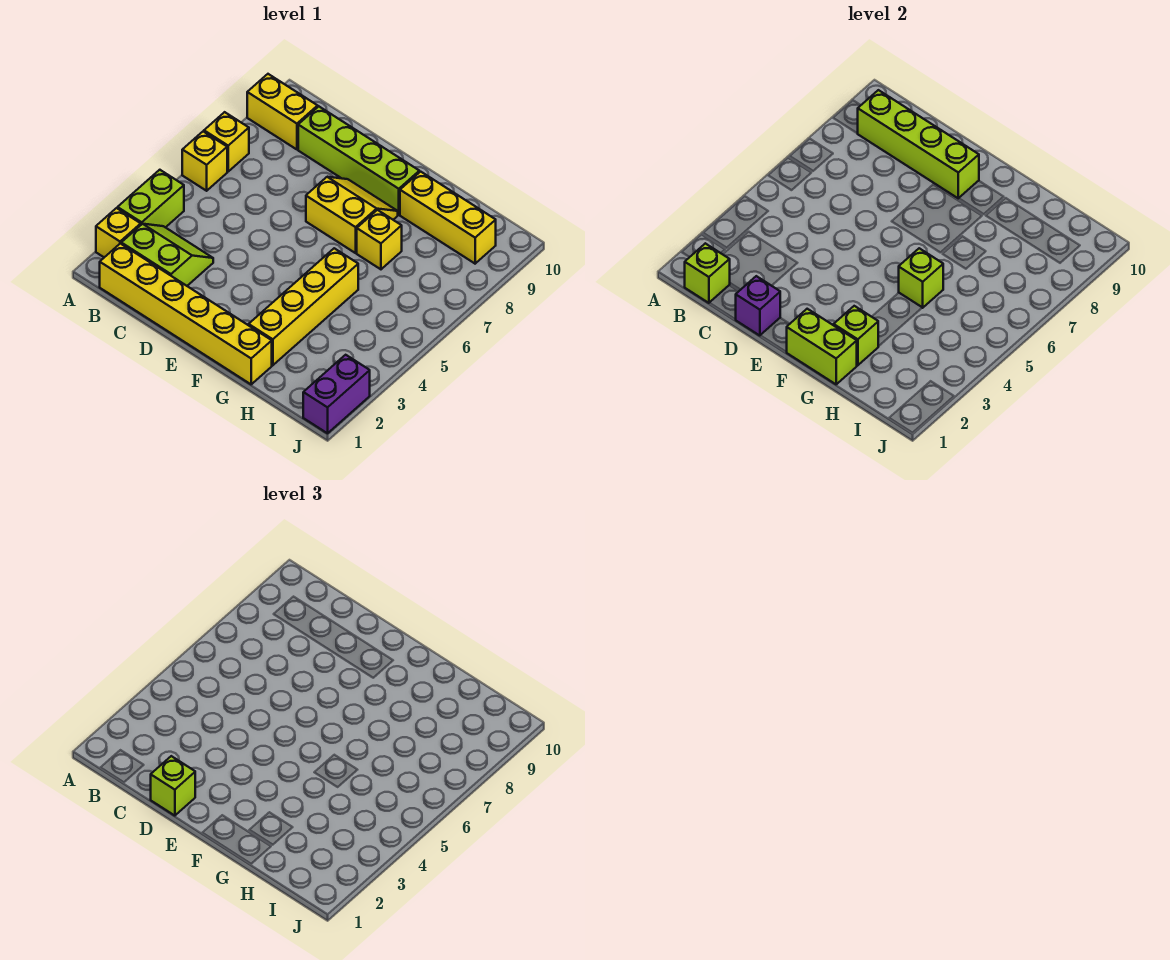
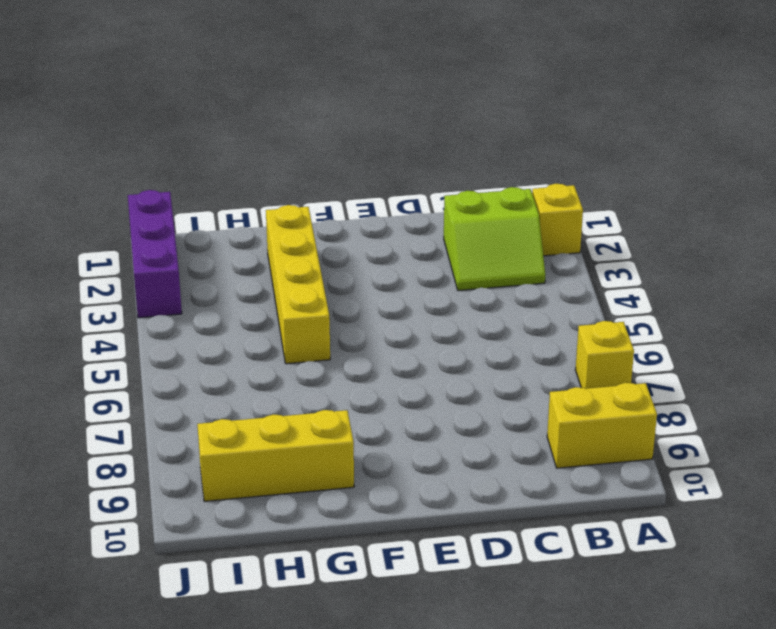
purple brick J1:J3 level 1 -> purple brick J1:J2 level 1
none -> lime brick A3:A4 level 1
none -> yellow brick A6 level 1
none -> yellow brick B1:G1 level 1

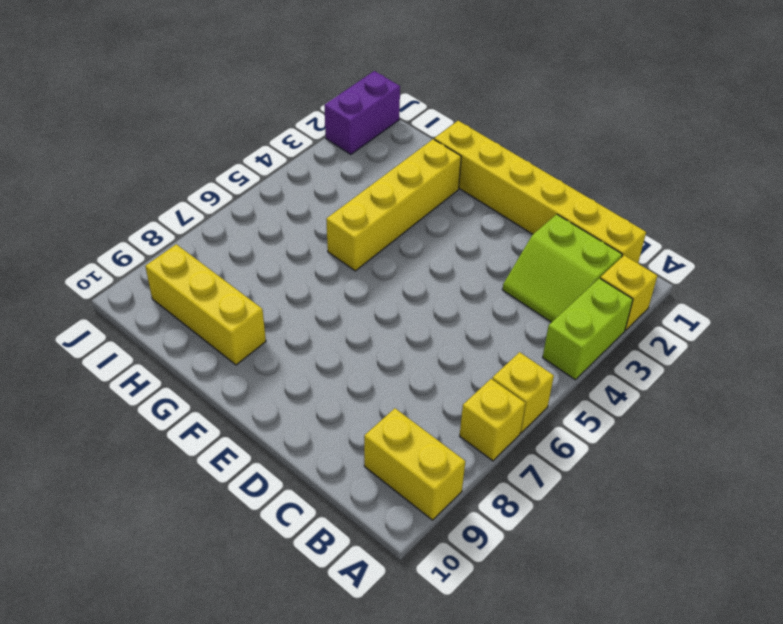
none -> lime brick C9:F9 level 1
none -> yellow slope E7:F8 level 1 top 7
none -> yellow brick G7 level 1

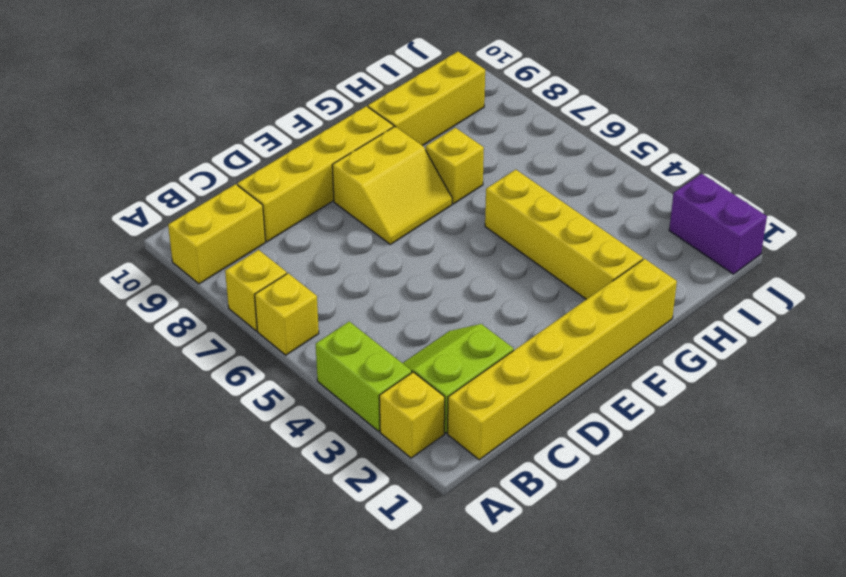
yellow brick C9:F9 level 1 -> lime brick C9:F9 level 1
yellow slope E7:F8 level 1 top 8 -> yellow slope E7:F8 level 1 top 7
none -> lime brick B1 level 2
none -> lime brick B9:E9 level 2
none -> purple brick D1 level 2

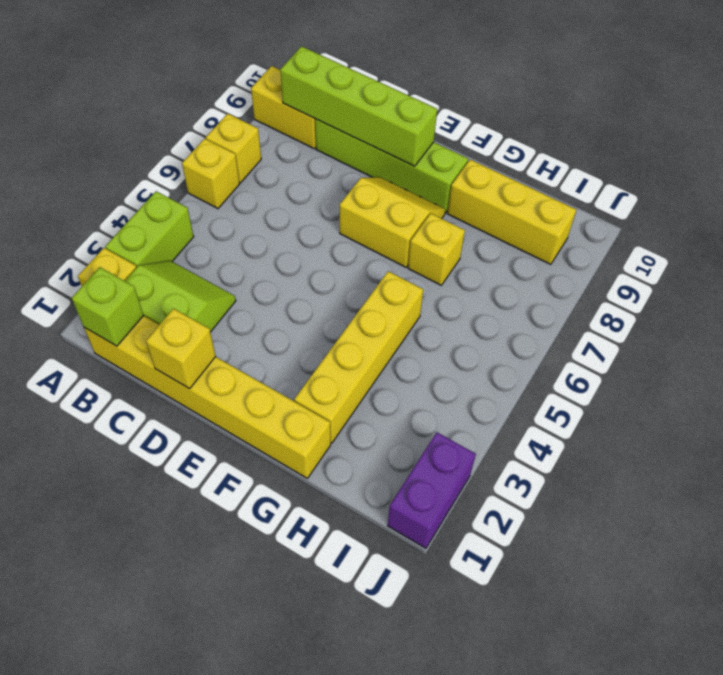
yellow brick D1 level 2 -> purple brick D1 level 2
none -> lime brick F1:G1 level 2
none -> lime brick G2 level 2
none -> lime brick G5 level 2

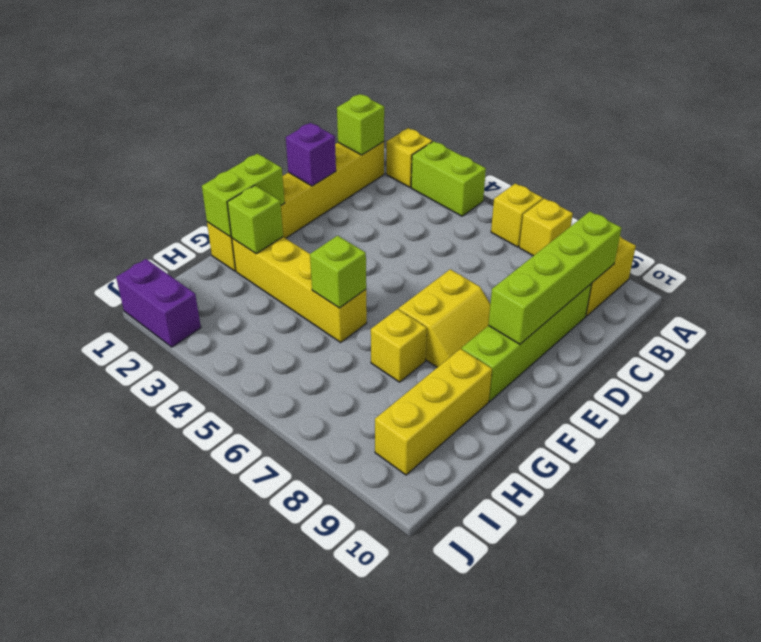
none -> lime slope B2:C3 level 1 top 2
none -> lime brick D1 level 3

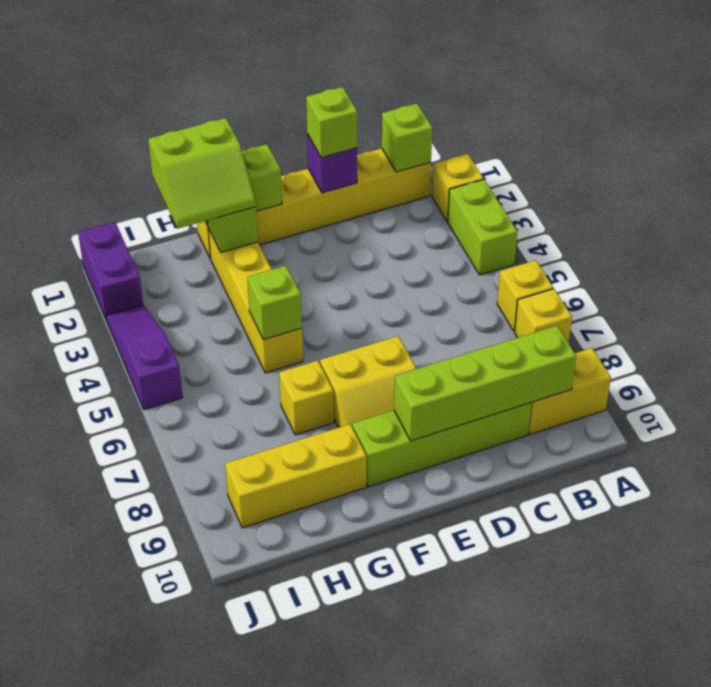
lime slope G1:H2 level 3 top 1 -> lime slope B2:C3 level 1 top 2
purple slope J3:J5 level 1 top 5 -> none

